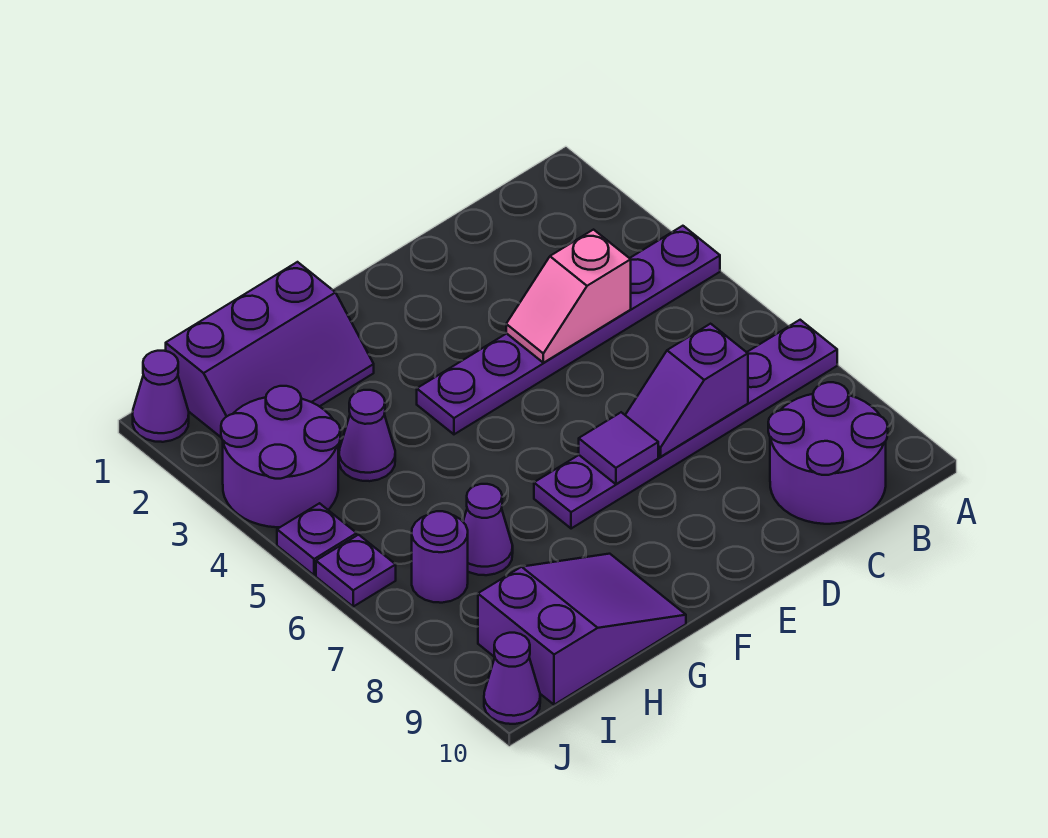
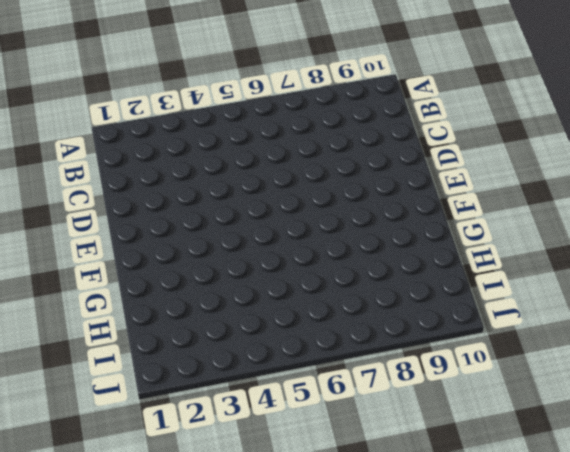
none -> purple plate A4:F4 level 1
none -> purple plate A7:F7 level 1
none -> purple round brick B9:C10 level 1

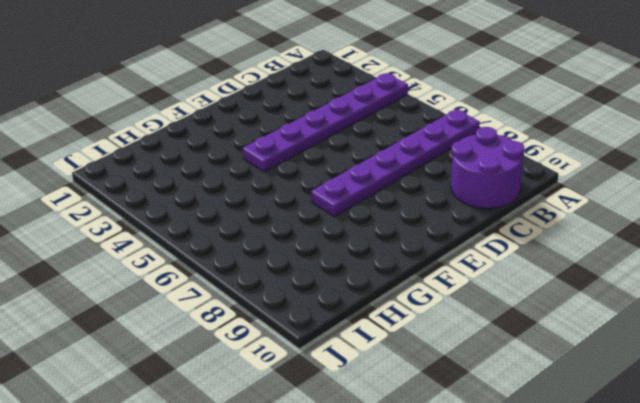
none -> purple slope G1:I2 level 1 top 1
none -> purple slope G9:I10 level 1 top I
none -> purple cone H4 level 1

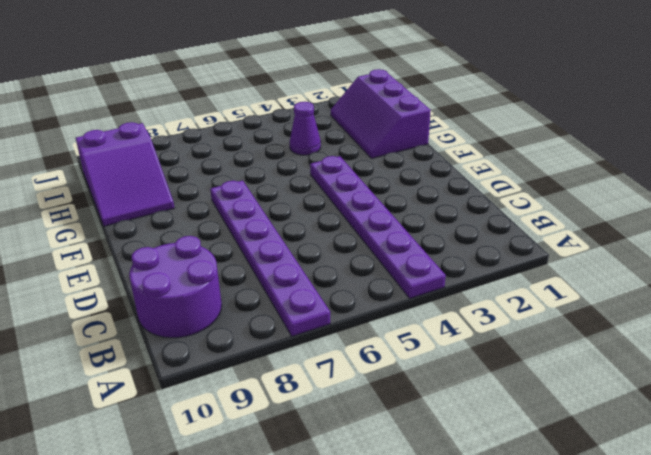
none -> purple cone H7 level 1
none -> purple round brick I3:J4 level 1
none -> purple round brick I7 level 1

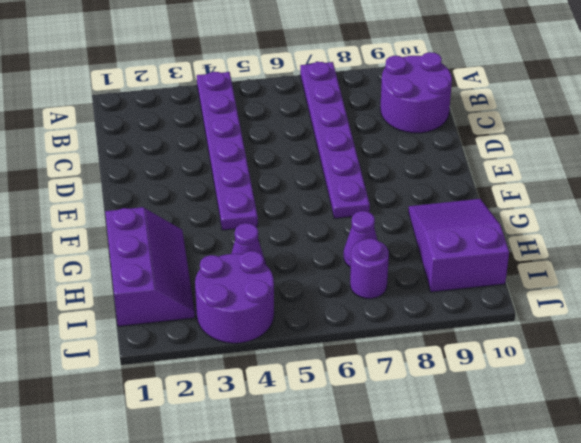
none -> purple cone J1 level 1
none -> purple plate J5 level 1
none -> purple plate J6 level 1

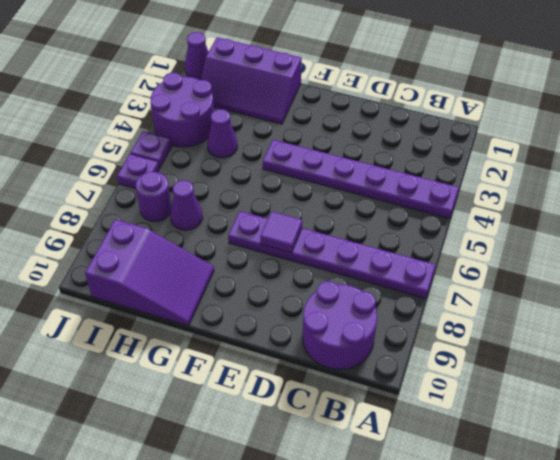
none -> purple cone J10 level 1
none -> pink slope C4:D4 level 2 top C
none -> purple slope C7:D7 level 2 top C

